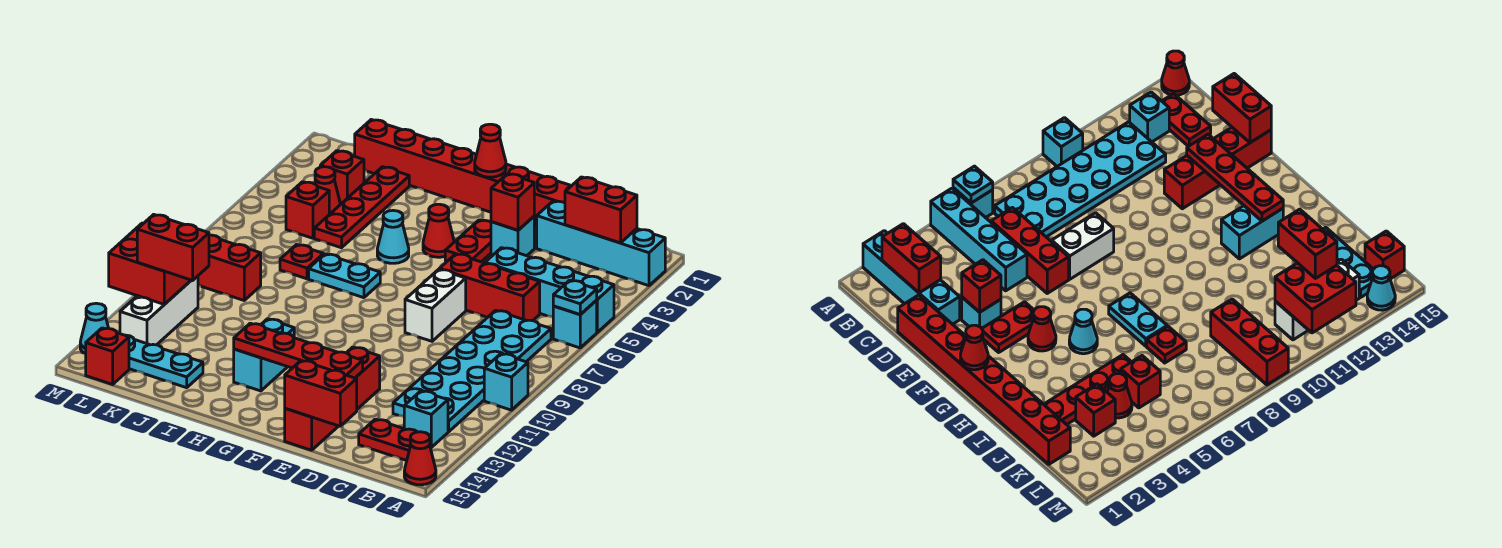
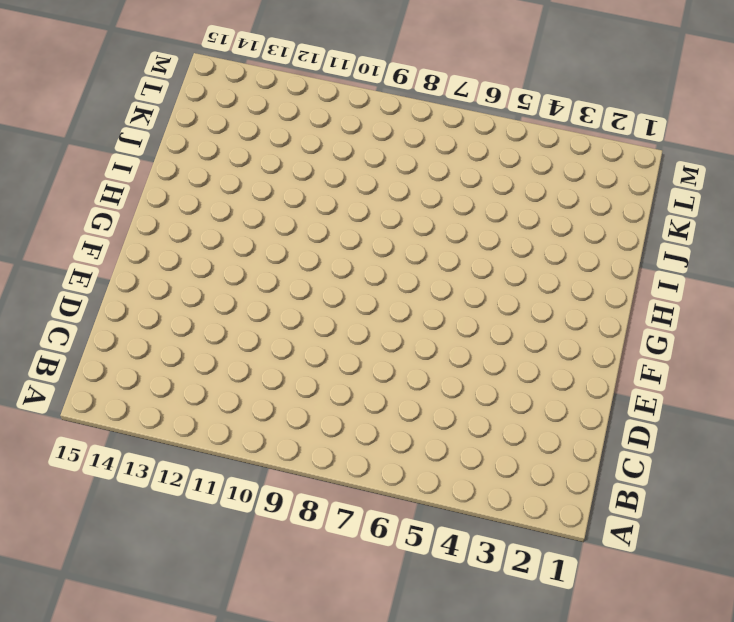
none -> cyan brick A2:D2 level 1
none -> cyan brick A5:D5 level 1
none -> cyan brick A6 level 1
none -> cyan brick A10 level 1

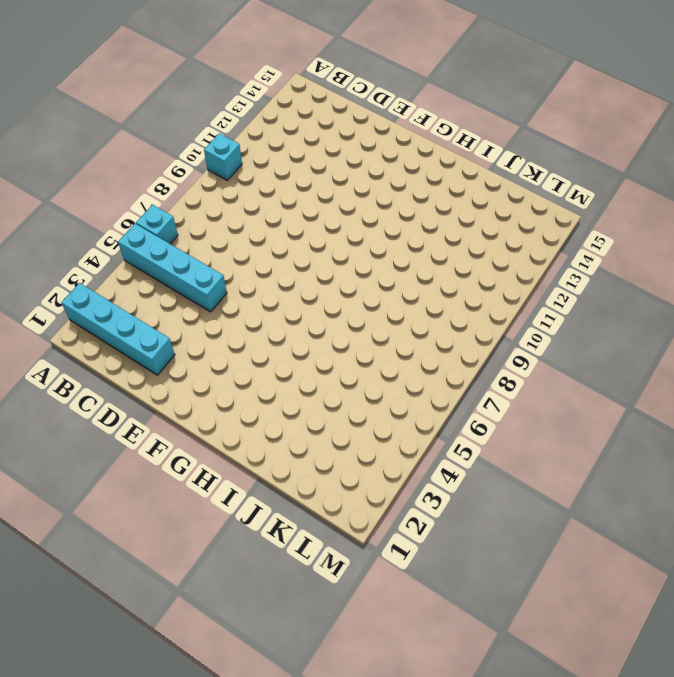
none -> red cone A15 level 1
none -> cyan plate B7:C12 level 1
none -> cyan brick B13 level 1
none -> red plate B14:C14 level 1

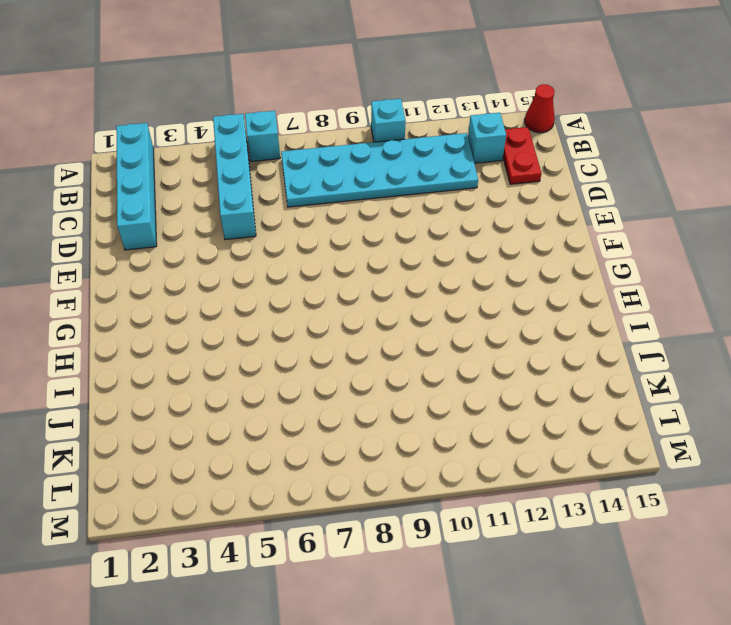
none -> red brick C6:E6 level 1
none -> red brick D1:K1 level 1
none -> cyan brick E3 level 1
none -> white brick E7:E8 level 1

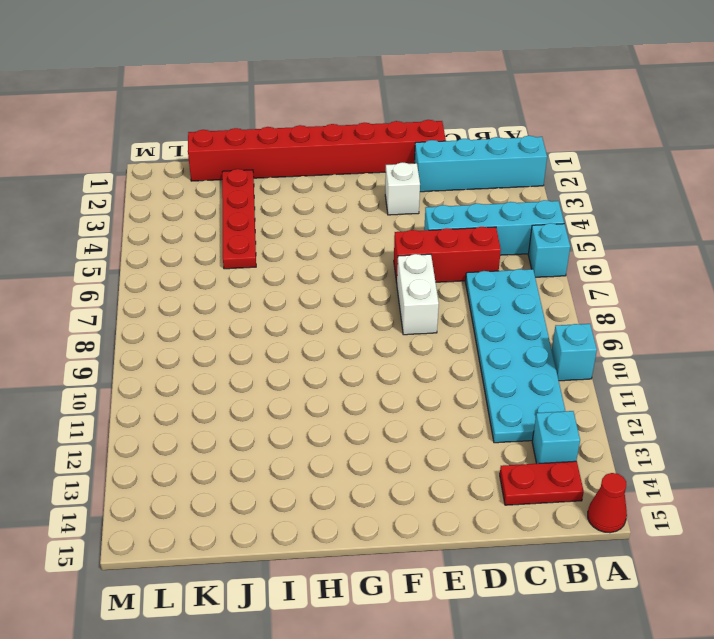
white brick E3 level 1 -> cyan brick E3 level 1
none -> red brick E12:E15 level 1
none -> red plate F3:F4 level 1
none -> red cone G4 level 1
none -> cyan cone H5 level 1

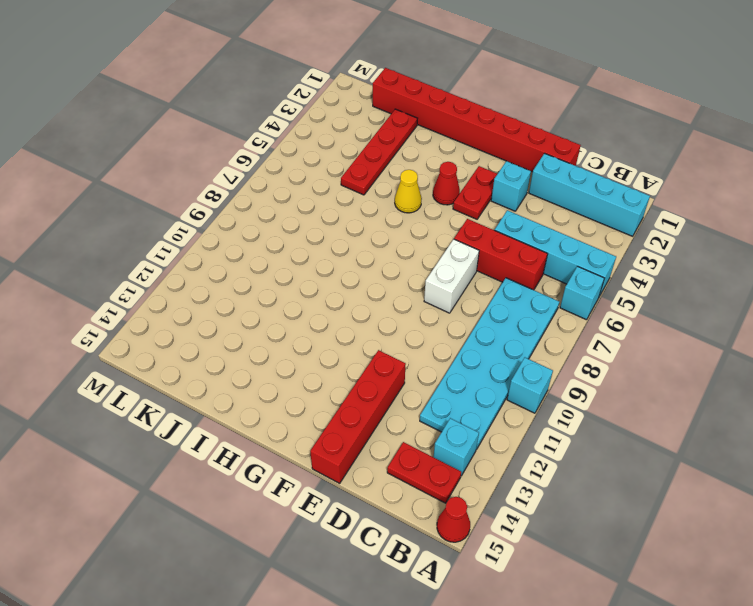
yellow cone H5 level 1 -> cyan cone H5 level 1
none -> cyan plate H7:I7 level 1
none -> cyan brick H12:H13 level 1
none -> red plate J7 level 1
none -> cyan plate J14:L14 level 1

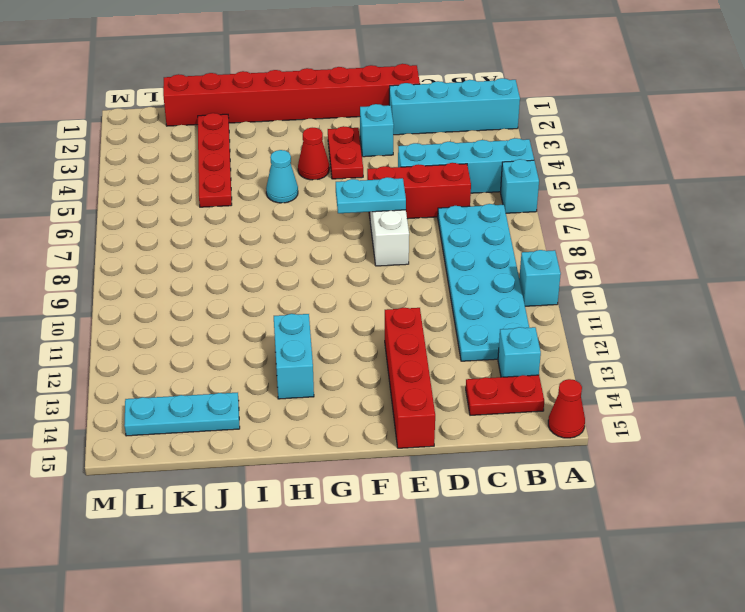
cyan plate E7:F7 level 2 -> cyan plate H7:I7 level 1
none -> red plate J7 level 1
none -> red brick K3 level 1
none -> red cone K4 level 1
none -> red brick K5 level 1

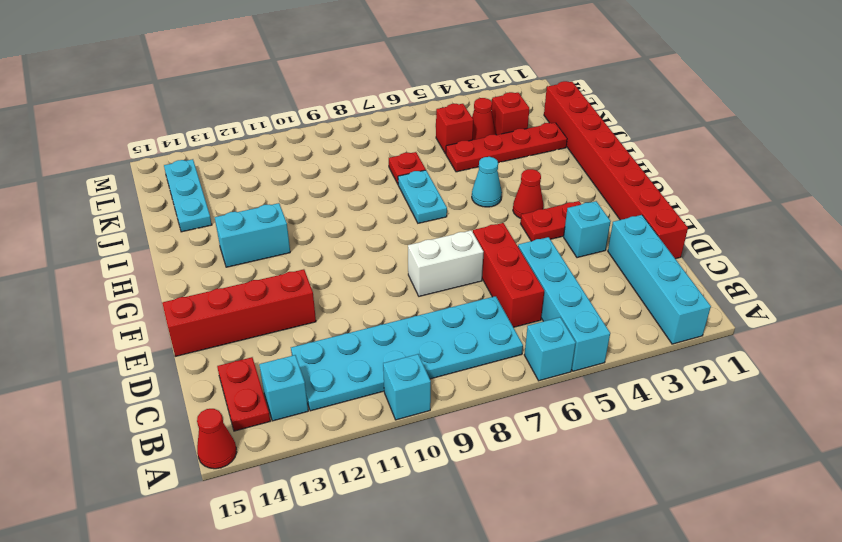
none -> red brick K9:M9 level 1
none -> white brick L11:L13 level 1
none -> red brick L15 level 1
none -> cyan cone M14 level 1

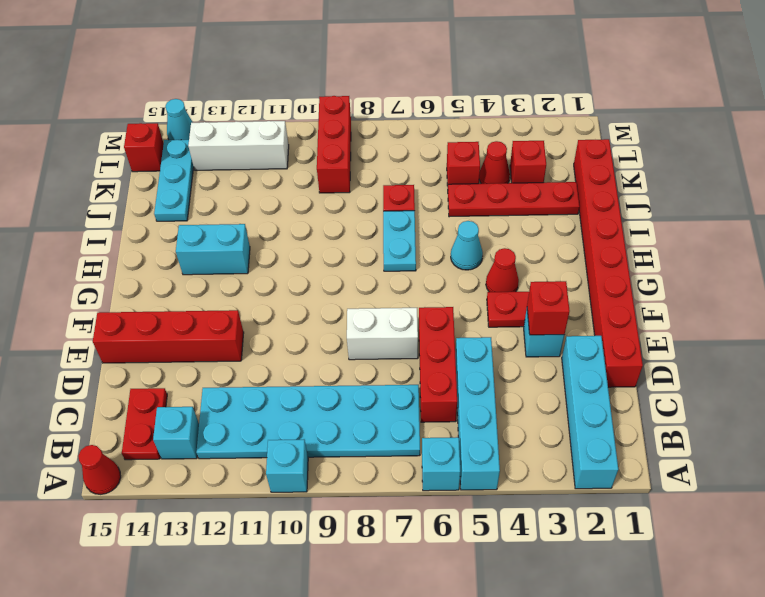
none -> cyan plate A6 level 2
none -> red brick B2:C2 level 2
none -> red brick D15:E15 level 2
none -> red plate E13:H13 level 2

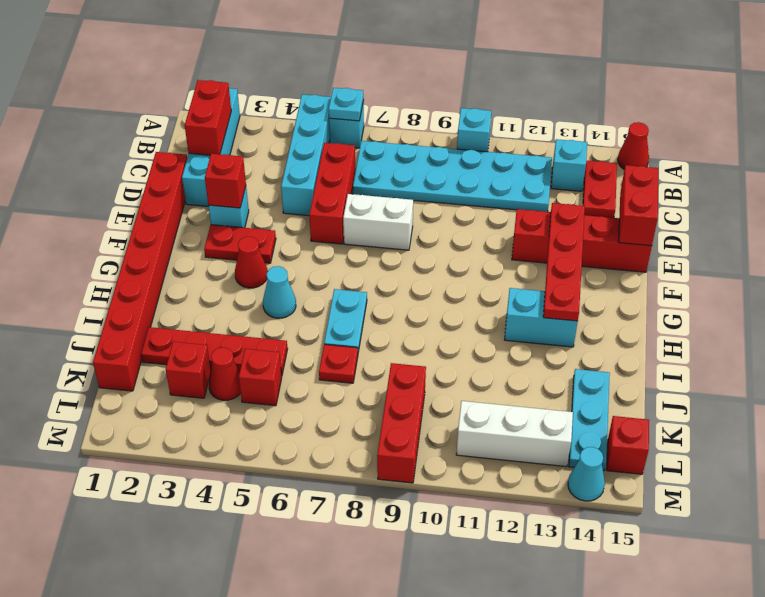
none -> red cone G1 level 2
none -> red brick L11:M12 level 2
none -> red brick K12:L12 level 3

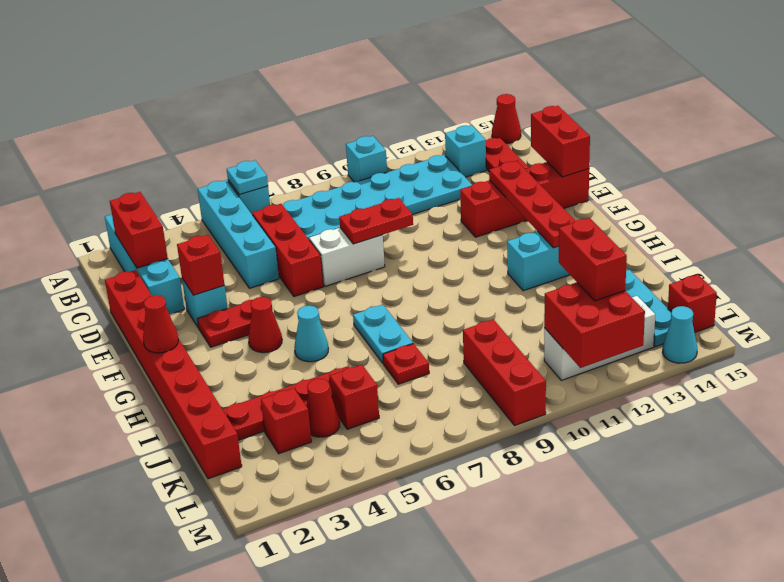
red plate E8:E9 level 2 -> none

